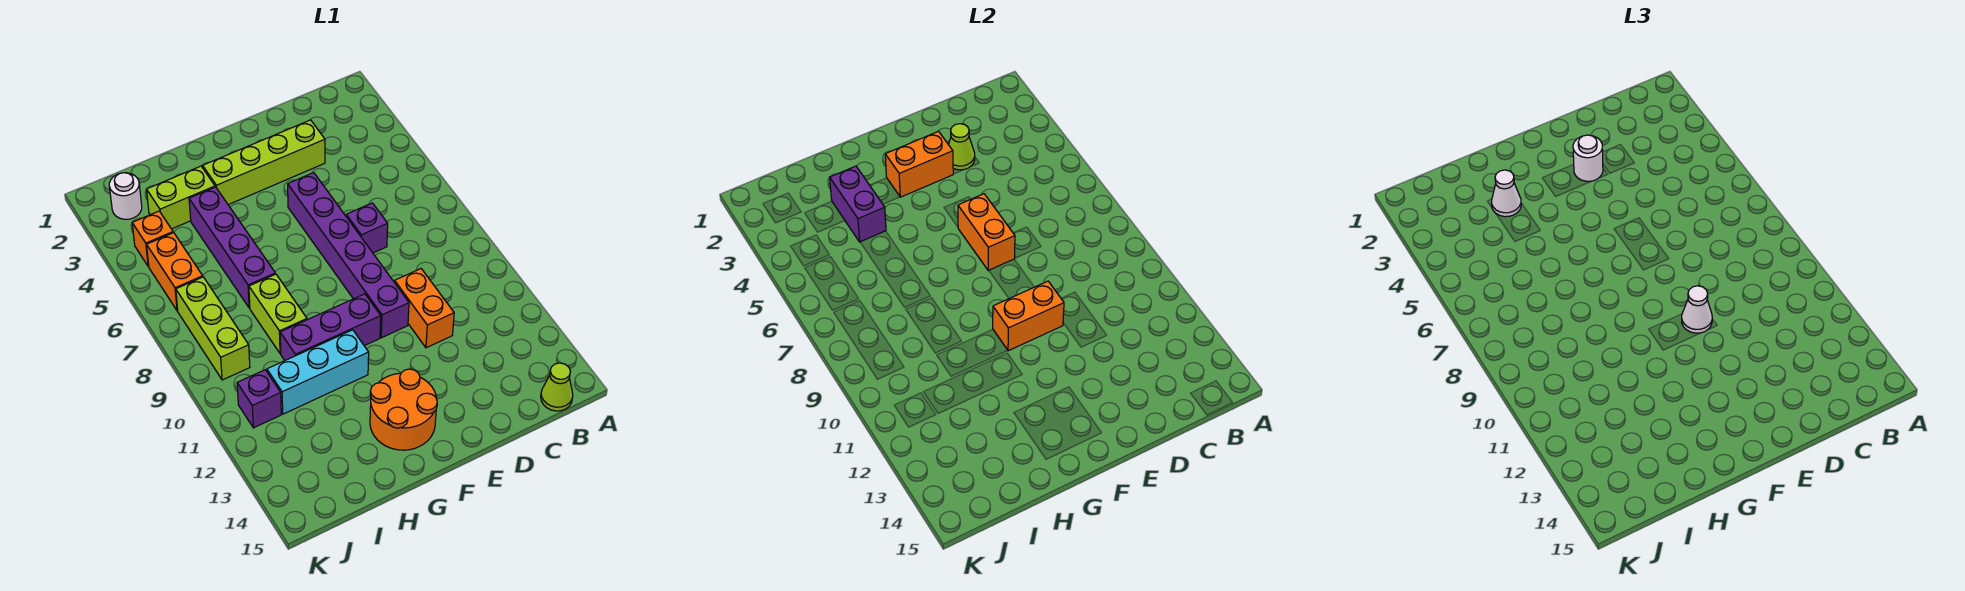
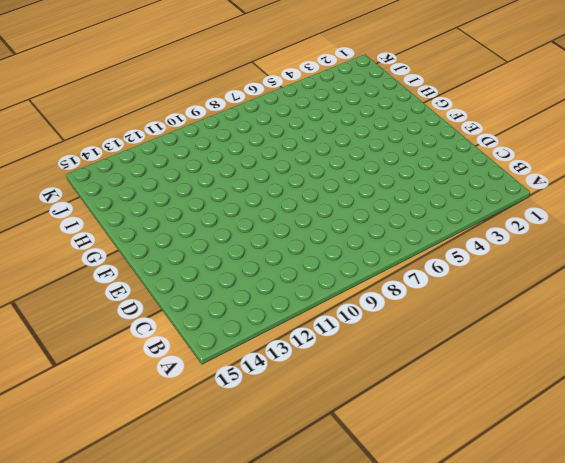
none -> lime cone B15 level 1
none -> lime brick D3:G3 level 1
none -> purple brick D7 level 1

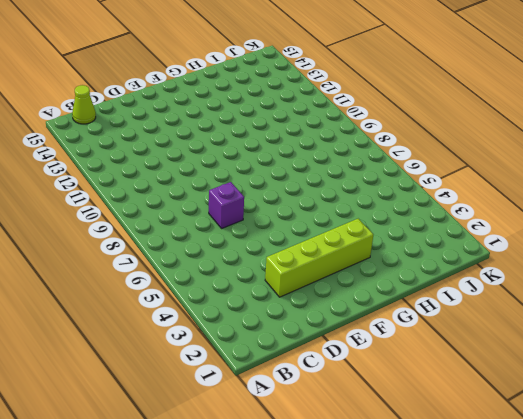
none -> orange brick D10:D11 level 1
none -> purple brick E5:E10 level 1
none -> purple brick F10:H10 level 1

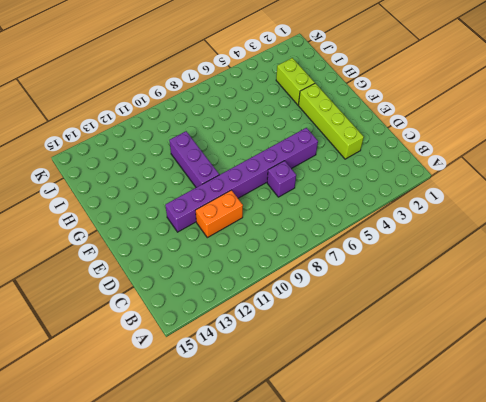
purple brick E5:E12 level 1 -> purple brick E5:E10 level 1
none -> lime cone B15 level 1
none -> orange round brick F13:G14 level 1
none -> cyan brick G11:I11 level 1

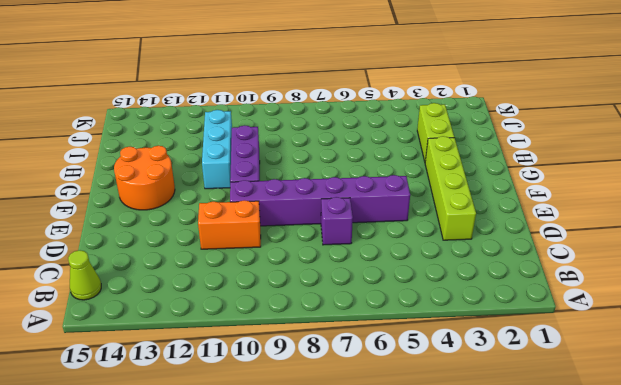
none -> purple brick H4:H7 level 1
none -> lime brick H8:H9 level 1
none -> white round brick J2 level 1

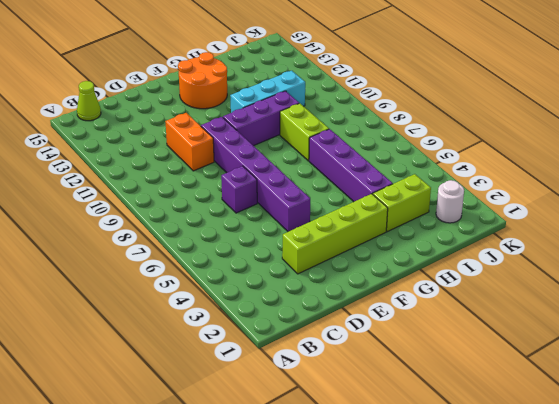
none -> orange brick J4 level 1
none -> orange brick J5:J6 level 1
none -> lime brick J7:J9 level 1

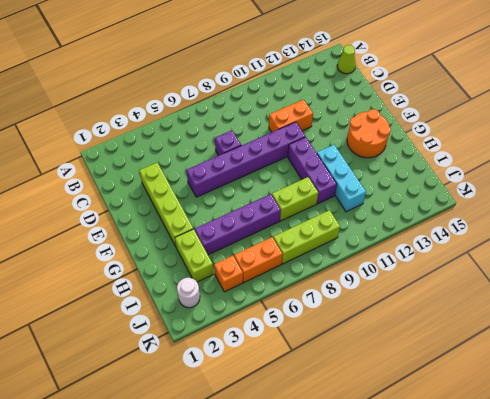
none -> purple brick J11 level 1
none -> lime cone D3 level 2
none -> orange brick E3:F3 level 2

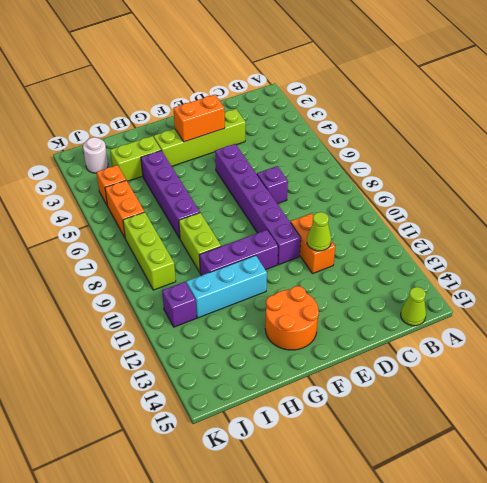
lime cone D11 level 2 -> lime cone D3 level 2
none -> orange brick E6:E7 level 2
none -> orange brick E10:F10 level 2
none -> purple brick H3:H4 level 2

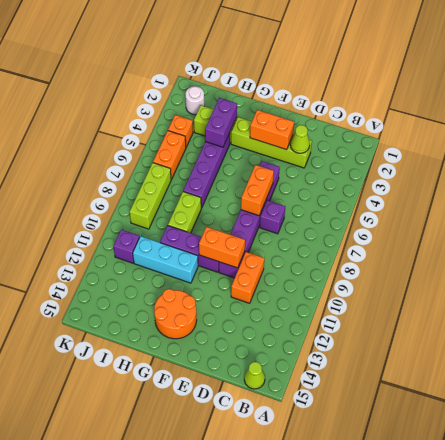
none -> white round brick E3 level 3
none -> white cone E10 level 3
none -> white cone H3 level 3

